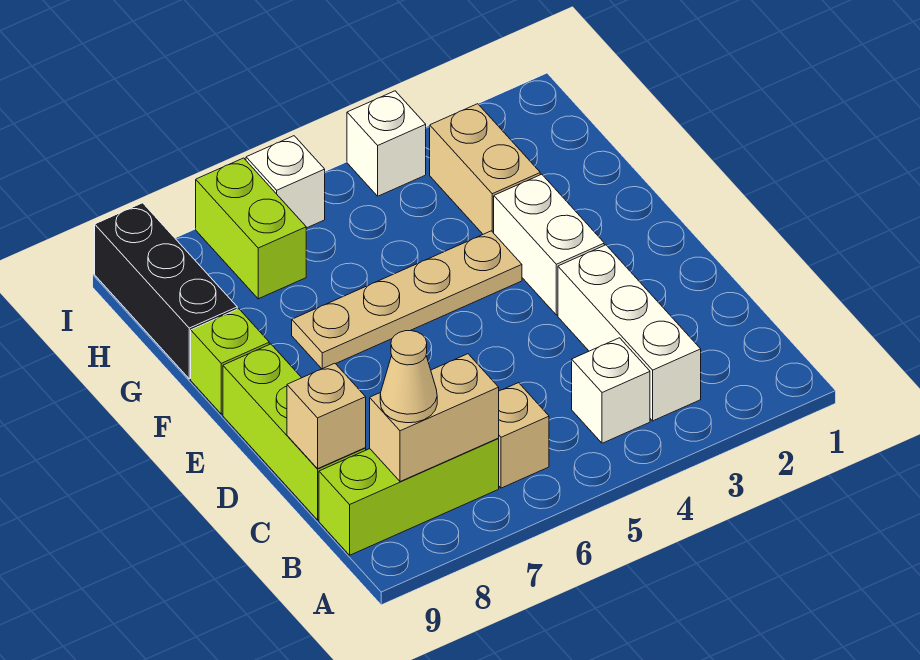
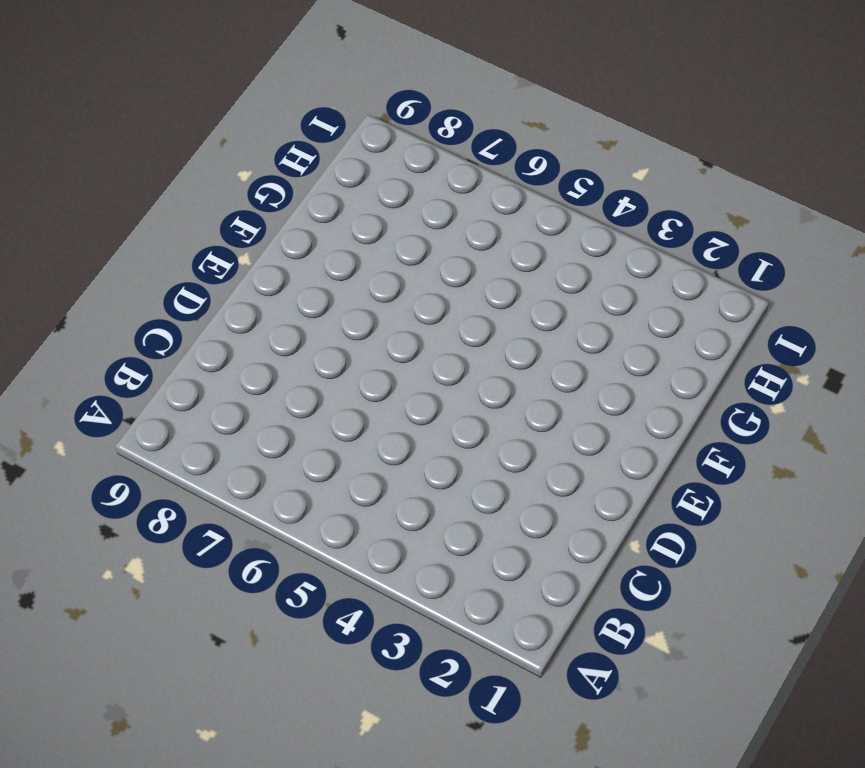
none -> white brick B3:D3 level 1
none -> white brick B4 level 1
none -> tan brick B6 level 1

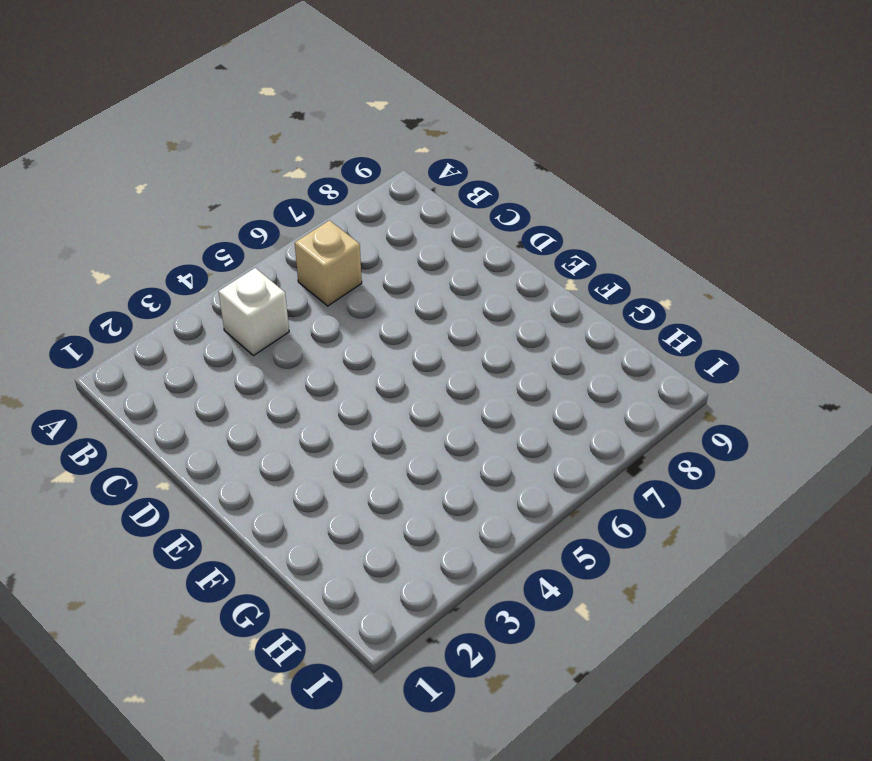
none -> white brick B3:D3 level 1
none -> lime brick B7:B9 level 1
none -> lime brick C9:E9 level 1

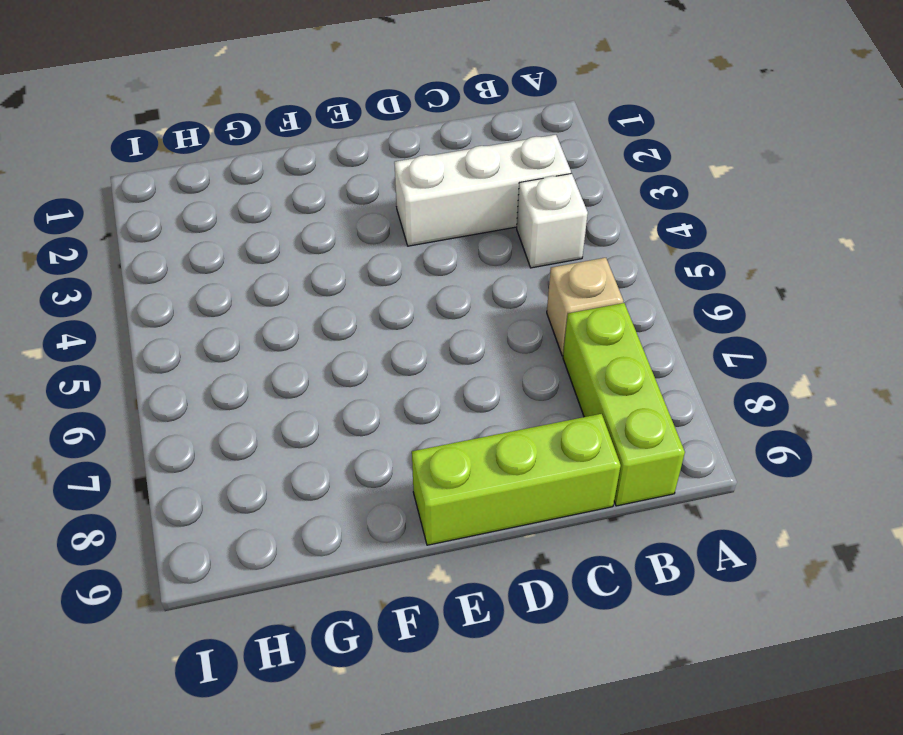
none -> white brick E3:F3 level 1
none -> tan plate F4:F7 level 1
none -> lime brick F9 level 1

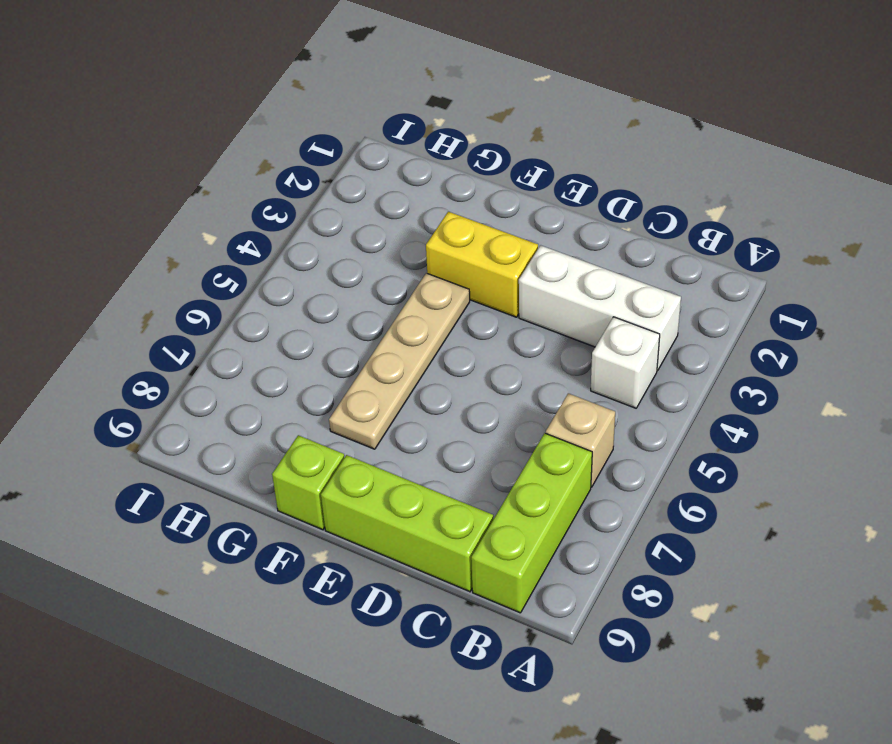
yellow brick E3:F3 level 1 -> white brick E3:F3 level 1
none -> tan brick G3:H3 level 1
none -> black brick G9:I9 level 1
none -> lime brick H7:I7 level 1

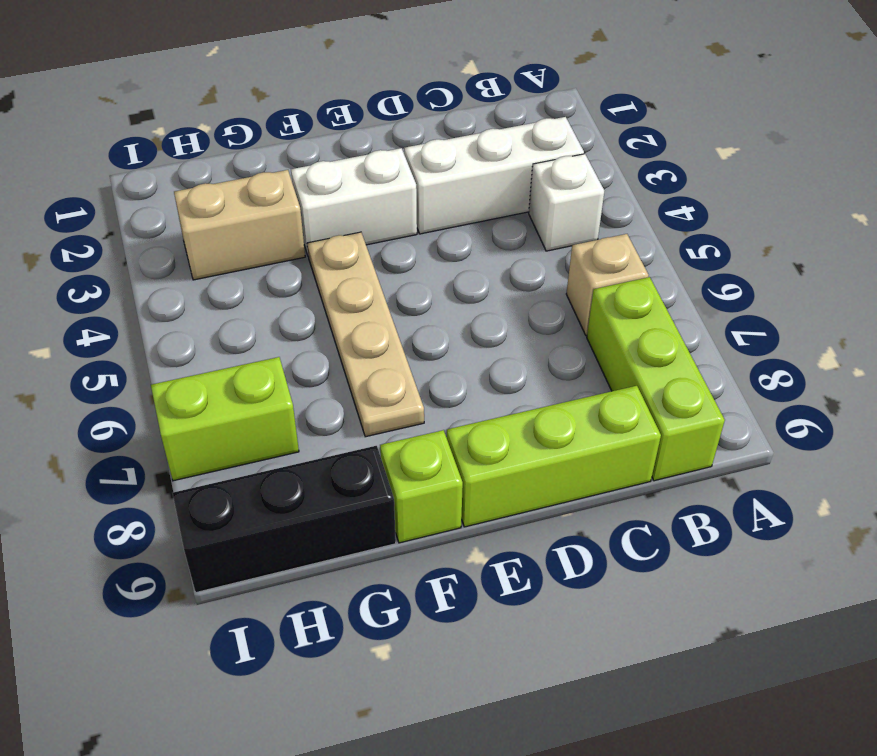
none -> white brick I4 level 1
none -> white brick I6 level 1
none -> tan brick B7:B8 level 2

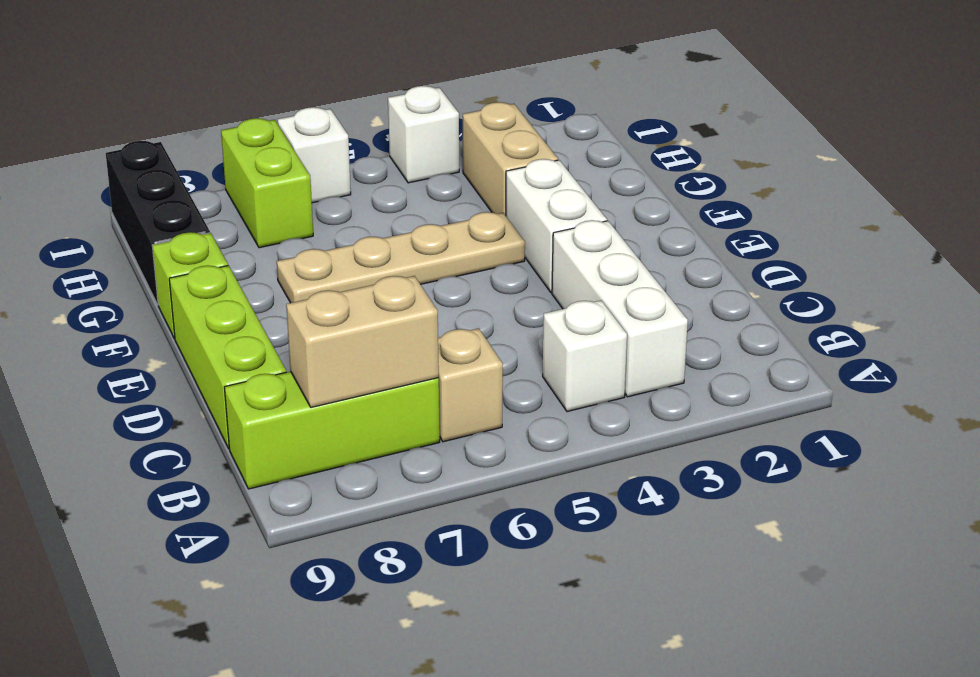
none -> tan brick C9 level 2
none -> tan cone B8 level 3

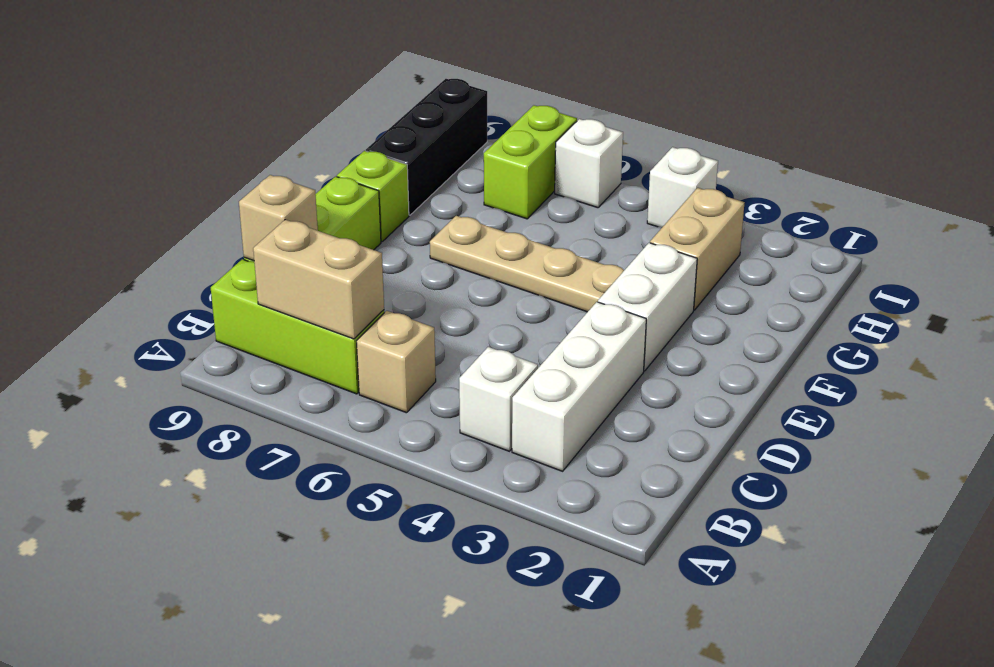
none -> tan cone B8 level 3

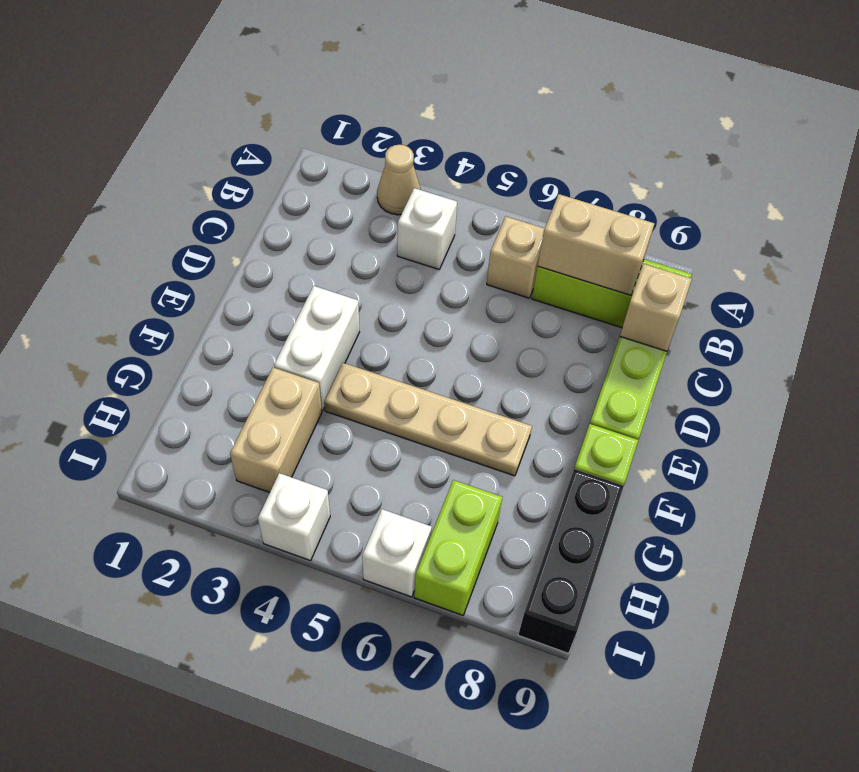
tan cone A3 level 1 -> tan cone B8 level 3
none -> white brick B3:D3 level 1

